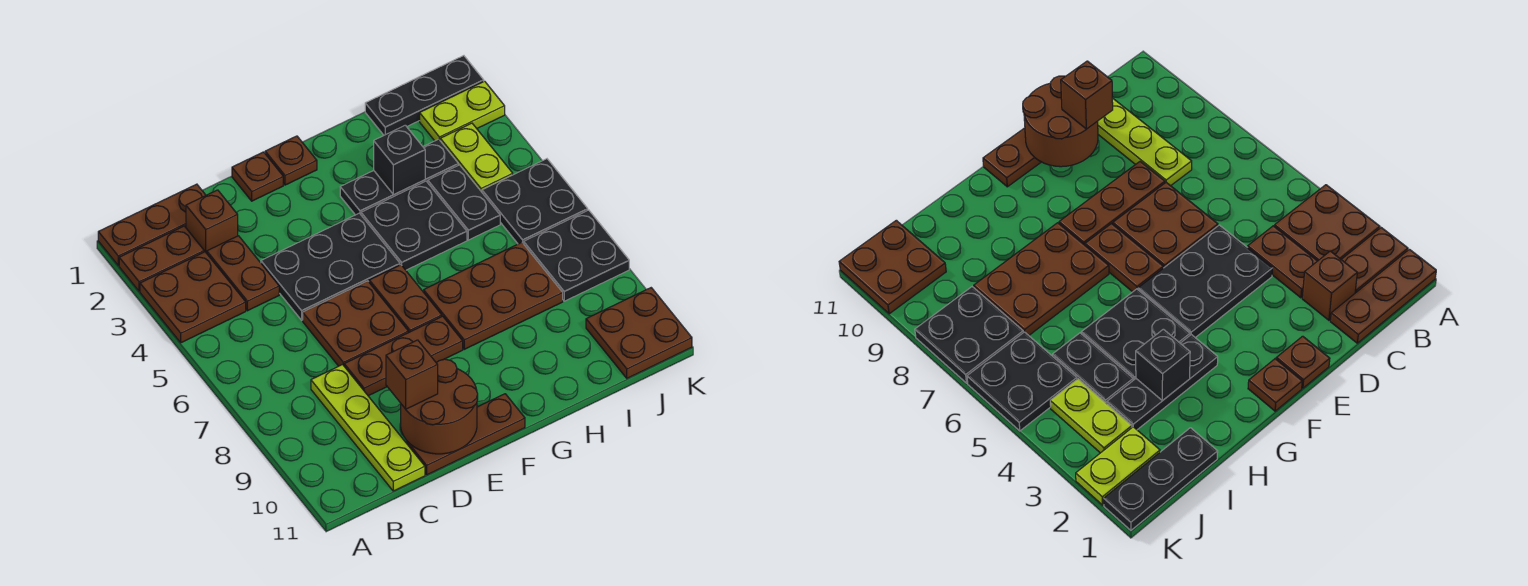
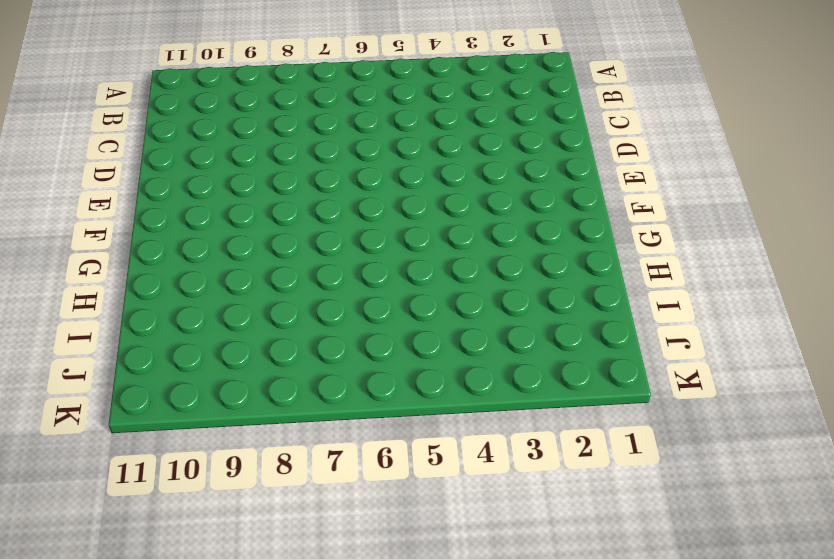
none -> brown plate A1:C1 level 1
none -> brown plate A2:B2 level 1
none -> brown plate A3:B4 level 1

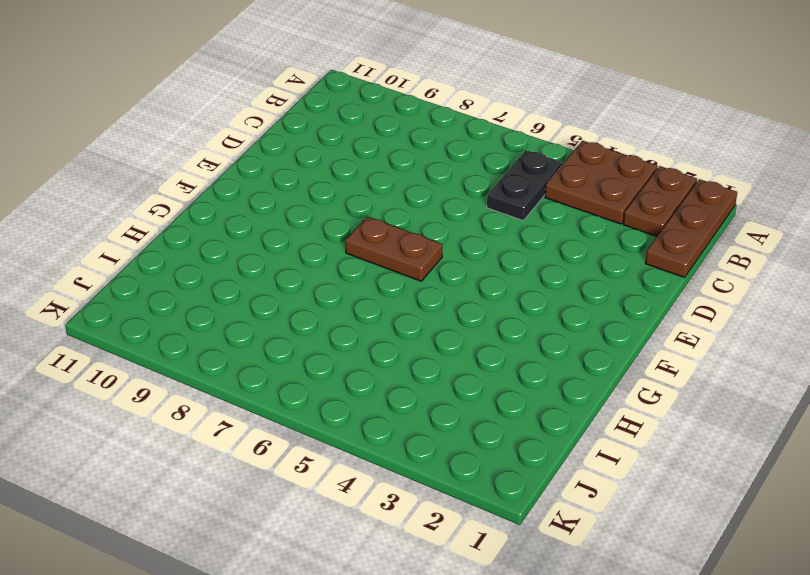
black plate B5:C5 level 1 -> black plate I4:I5 level 1
none -> brown brick C2 level 1
none -> brown plate C3:C4 level 1
none -> lime plate C8:C11 level 1

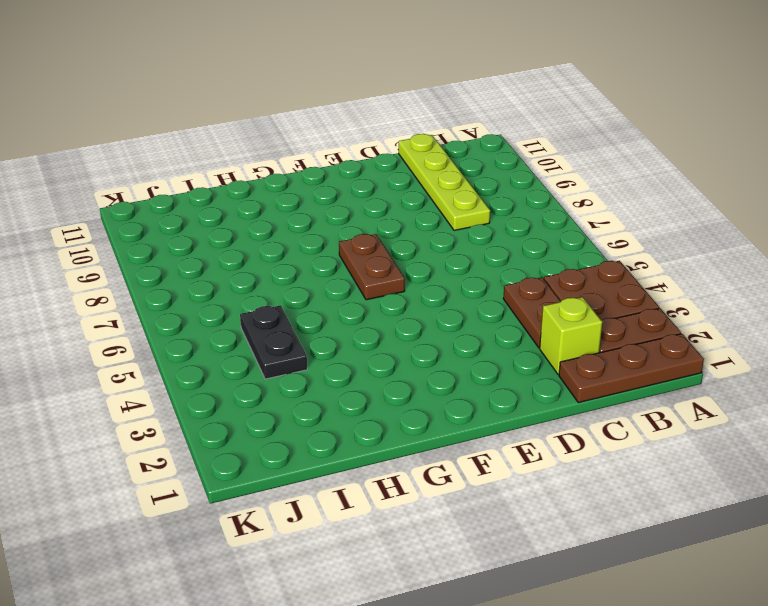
lime brick C2 level 1 -> brown brick C2 level 1
none -> black plate D4:F5 level 1
none -> brown plate D6:E7 level 1
none -> brown plate D8:F8 level 1

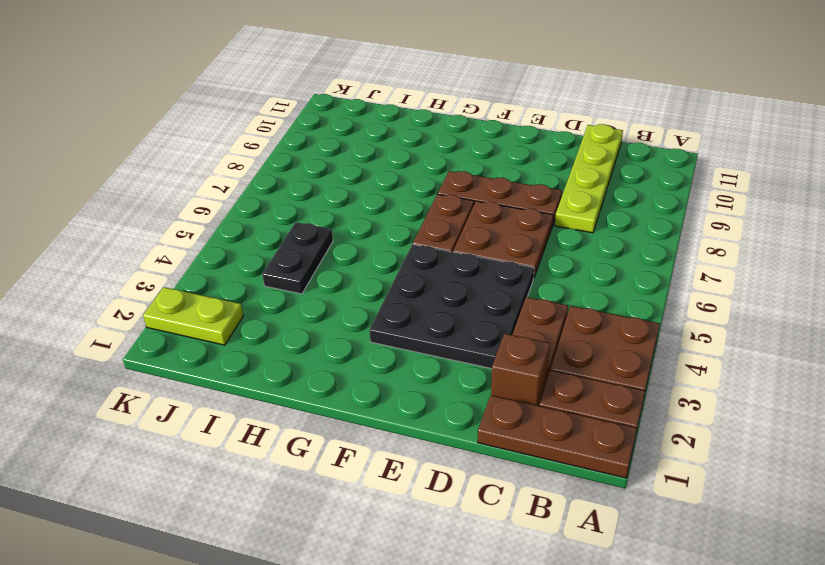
black plate D3:F5 level 1 -> black plate D4:F5 level 1
none -> brown plate D11:F11 level 1
none -> brown plate E1 level 1
none -> brown plate F1 level 1

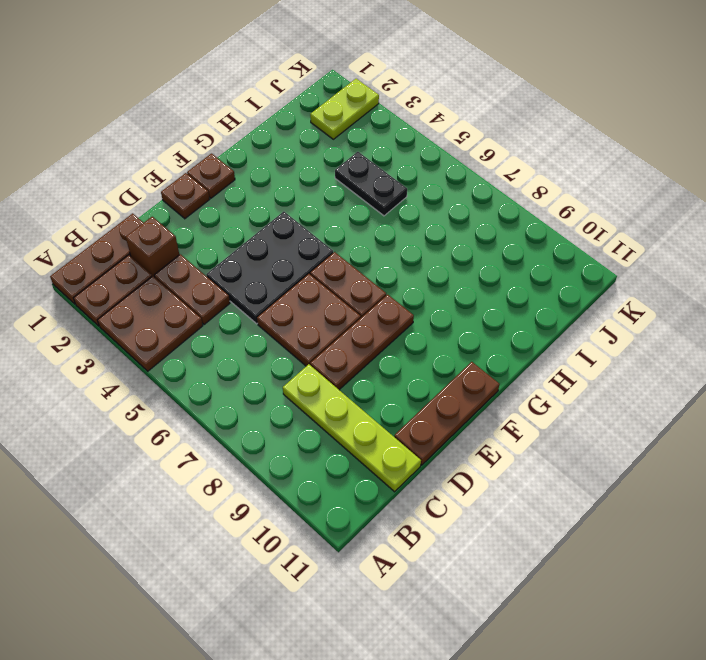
none -> black plate G3:I3 level 1
none -> black plate G4:H5 level 1
none -> brown plate G7:I8 level 1

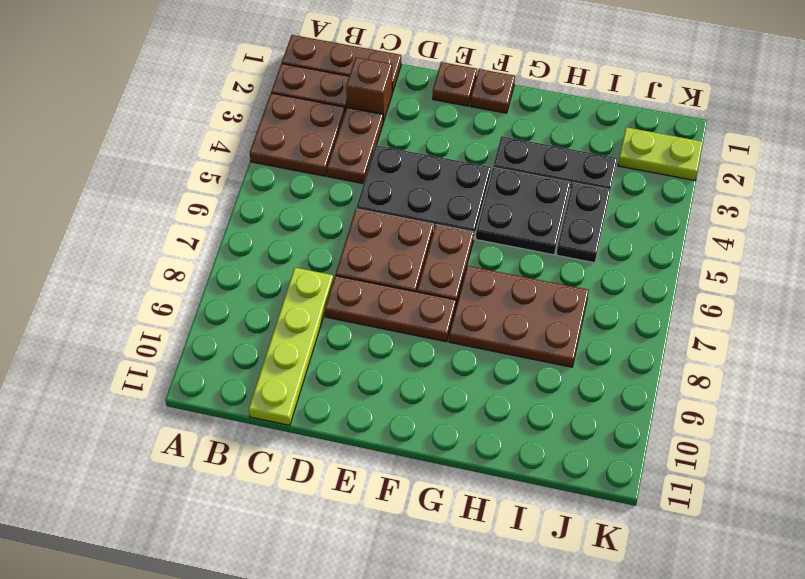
none -> brown plate D11:F11 level 1
none -> black plate I1:K1 level 1
none -> lime plate J3:J4 level 1

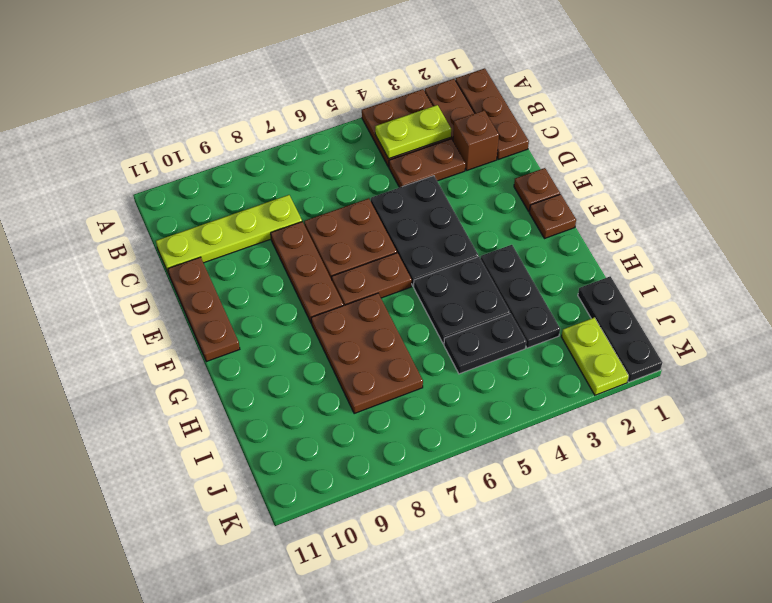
lime plate B3:B4 level 2 -> lime plate J3:J4 level 1
none -> black plate J5:K6 level 1
none -> black plate J7:K8 level 1
none -> brown plate J10:K11 level 1

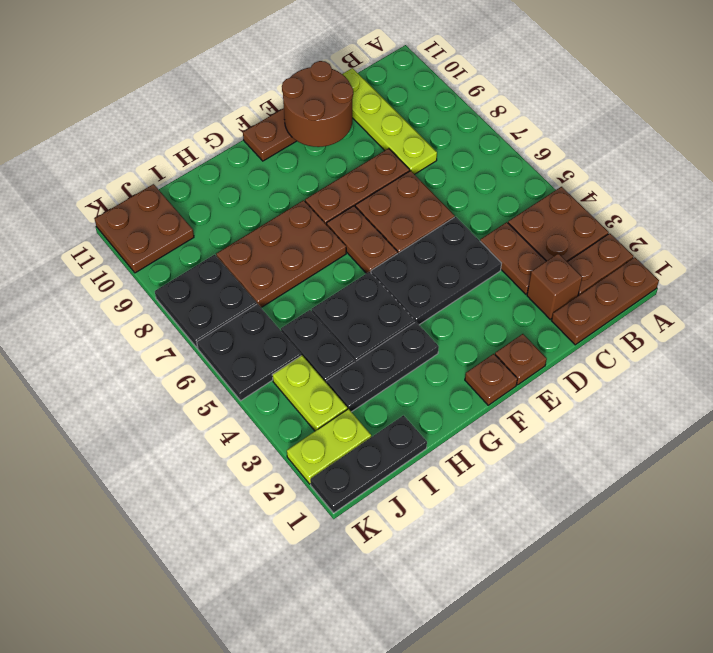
none -> black brick H3 level 2
none -> brown brick D10 level 3

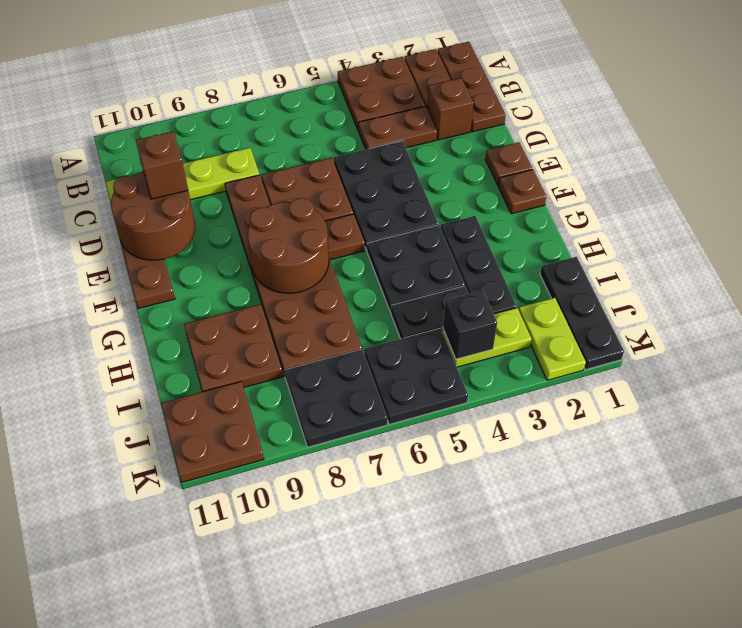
brown round brick F7:G8 level 2 -> none
brown plate H9:I10 level 1 -> none
black brick J4 level 2 -> black brick H3 level 2

